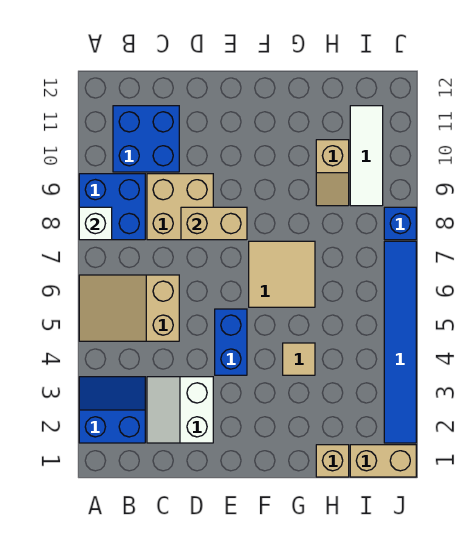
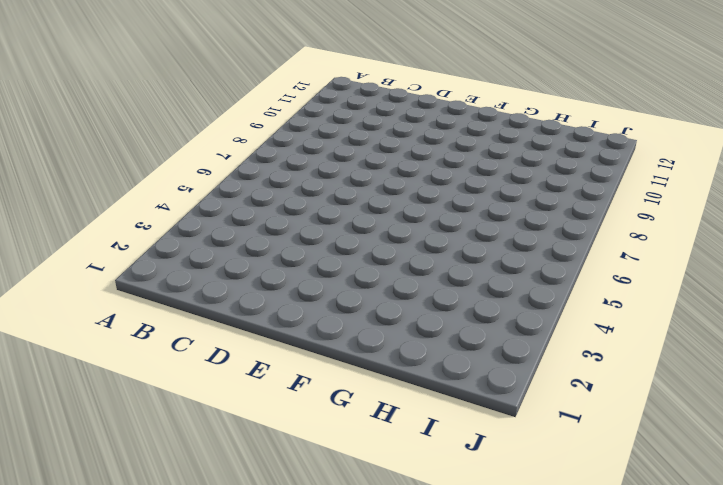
none -> blue slope A2:B3 level 1 top 2
none -> tan slope A5:C6 level 1 top C
none -> blue brick A8:B9 level 1

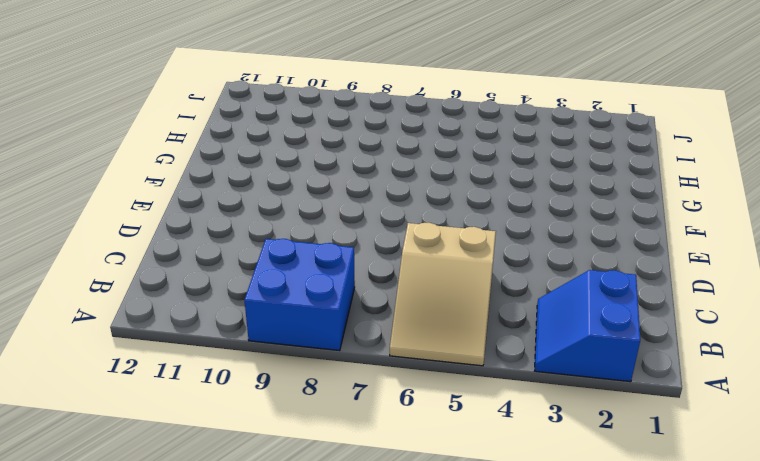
none -> blue brick B10:C11 level 1
none -> white slope C2:D3 level 1 top D
none -> tan brick C8:D9 level 1

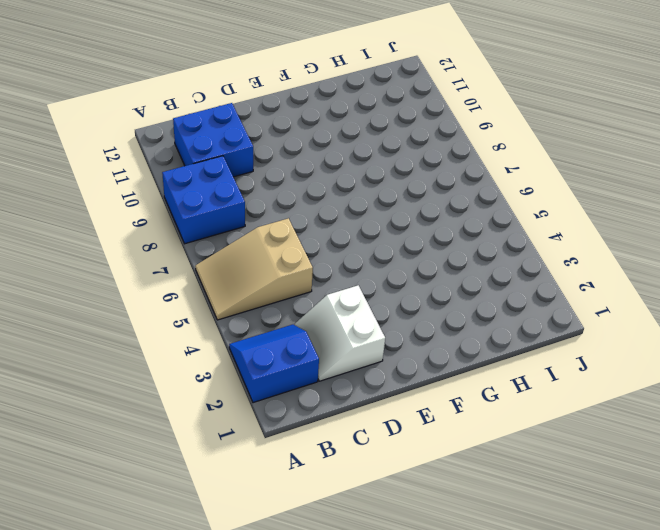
none -> tan brick C8:D9 level 1
none -> blue brick E4:E5 level 1
none -> tan tile F6:G7 level 1

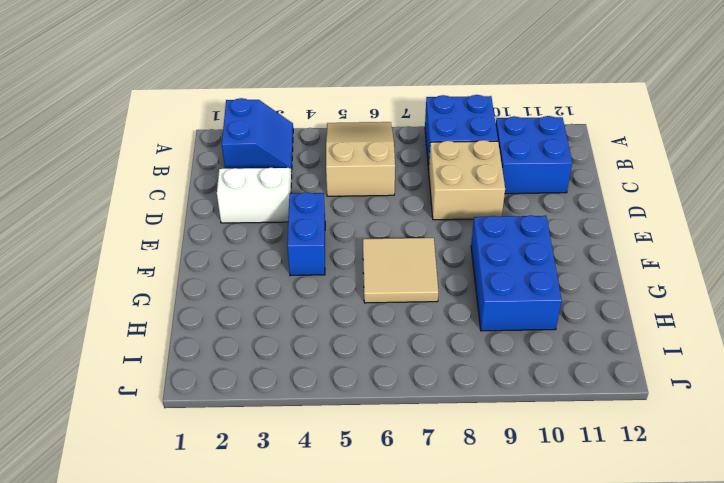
blue brick E4:F4 level 1 -> blue brick E4:E5 level 1
blue brick F9:H10 level 1 -> tan slope H9:H10 level 1 top 10
none -> tan tile G4 level 1
none -> tan brick H1 level 1
none -> tan brick I1:J1 level 1

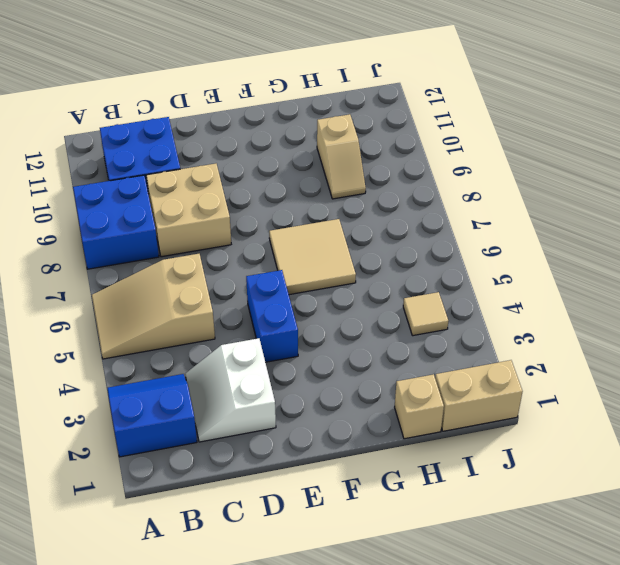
tan tile I4 level 1 -> tan tile G4 level 1
none -> white tile I9:I11 level 1
none -> blue tile J2:J7 level 1
none -> blue brick J8 level 1

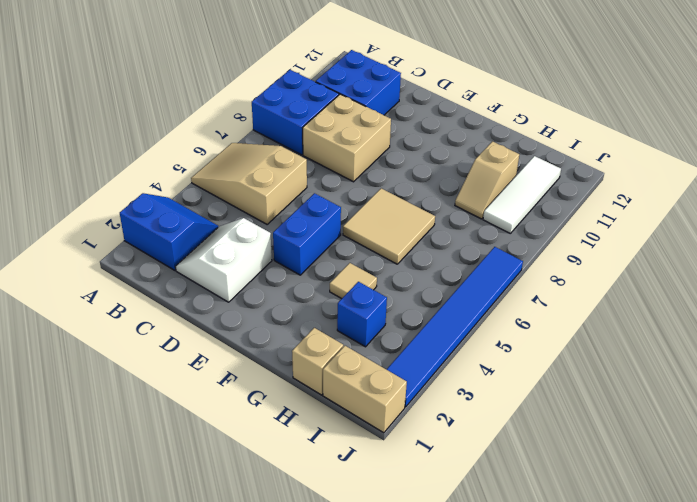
blue brick H3 level 1 -> blue brick J8 level 1
none -> white brick A8 level 2
none -> tan brick D8:E8 level 2

